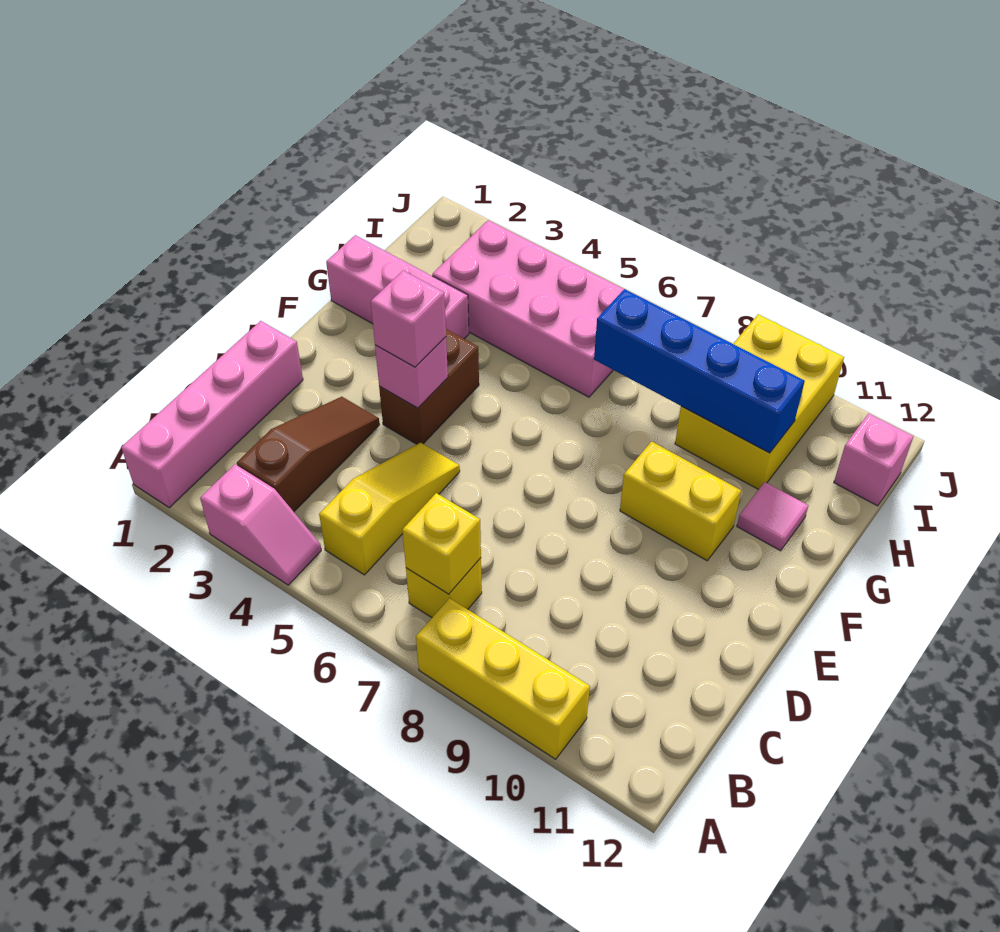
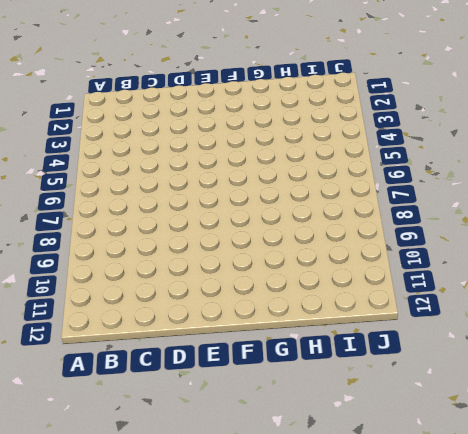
none -> pink brick A1:D1 level 1
none -> pink slope A3:A4 level 1 top 3
none -> yellow brick A8:A10 level 1

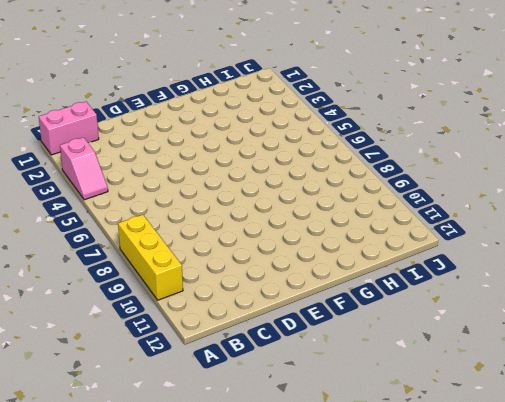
pink brick A1:B1 level 1 -> pink brick A1:D1 level 1
none -> brown slope B3:D3 level 1 top B
none -> yellow slope B5:D5 level 1 top B
none -> yellow brick B7 level 1

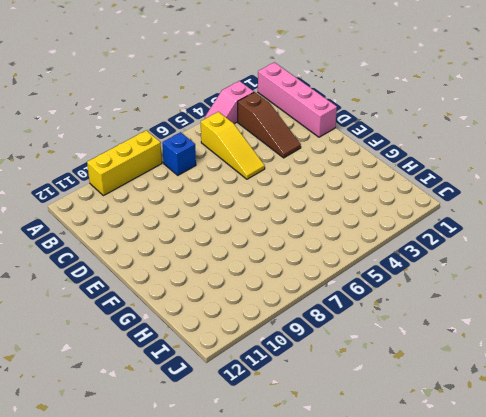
blue brick B7 level 1 -> yellow brick B7 level 1
none -> brown brick E4:F4 level 1
none -> yellow brick F9:F10 level 1
none -> pink brick G1:G3 level 1

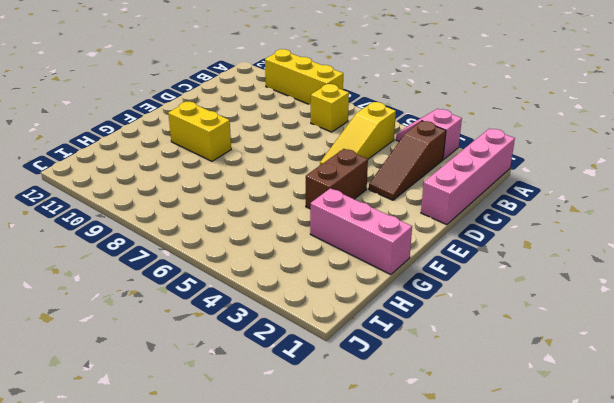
none -> pink tile G11 level 1
none -> pink brick H3:I6 level 1
none -> yellow brick H9:J10 level 1

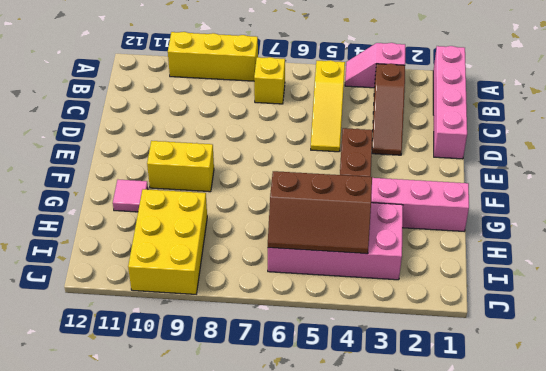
brown slope H4:I6 level 2 top H -> none
none -> pink brick I12 level 1
none -> yellow brick B7 level 2
none -> pink brick E4 level 2

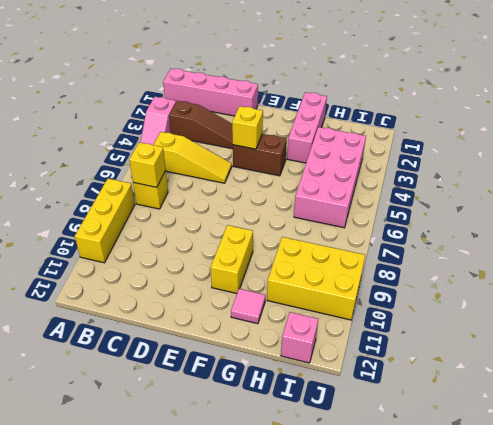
yellow brick E4 level 2 -> pink brick E4 level 2
none -> blue brick H7:H10 level 2
none -> pink brick E4 level 3

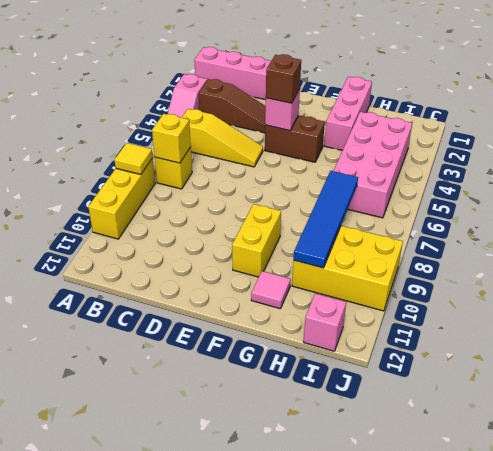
yellow tile A8 level 2 -> none
brown brick E4 level 3 -> pink brick E4 level 3
blue tile H7:H10 level 2 -> blue brick H7:H10 level 2

